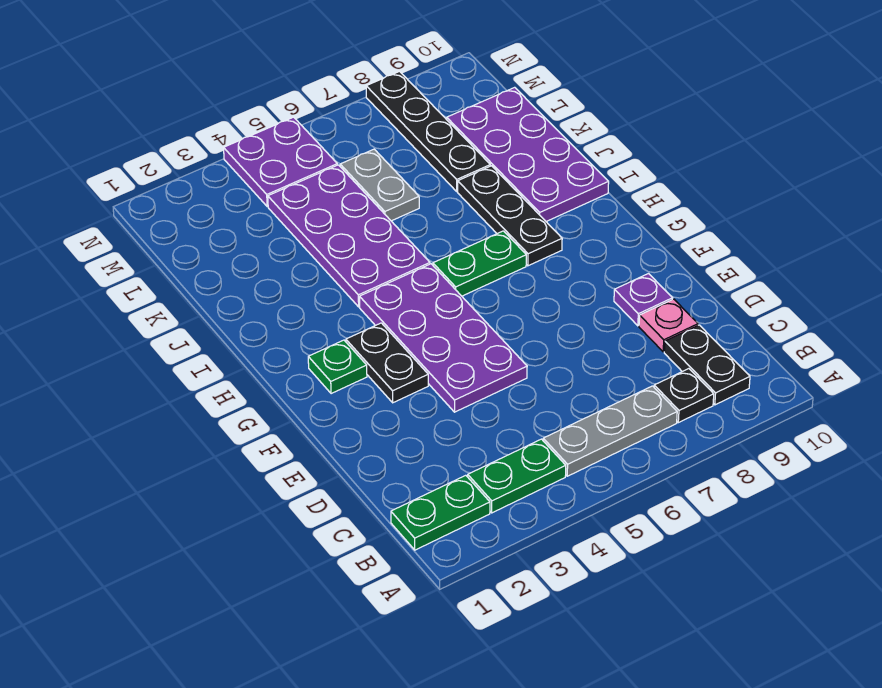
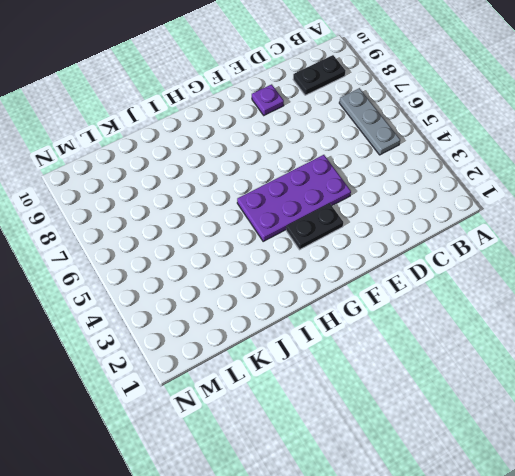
none -> green plate B1:B2 level 1
none -> green plate B3:B4 level 1
none -> black plate B8 level 1

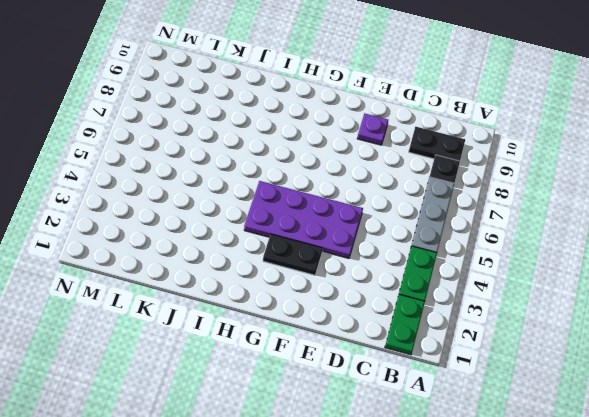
none -> pink plate D9 level 1
none -> green plate G2 level 1
none -> green plate H6:H7 level 1

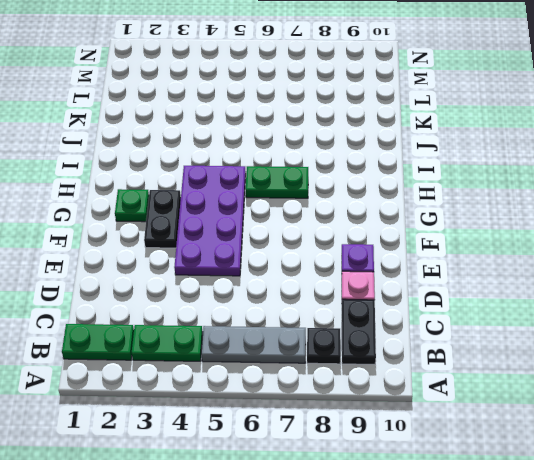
none -> black plate H8:J8 level 1
none -> purple plate I4:L5 level 1
none -> purple plate I9:L10 level 1

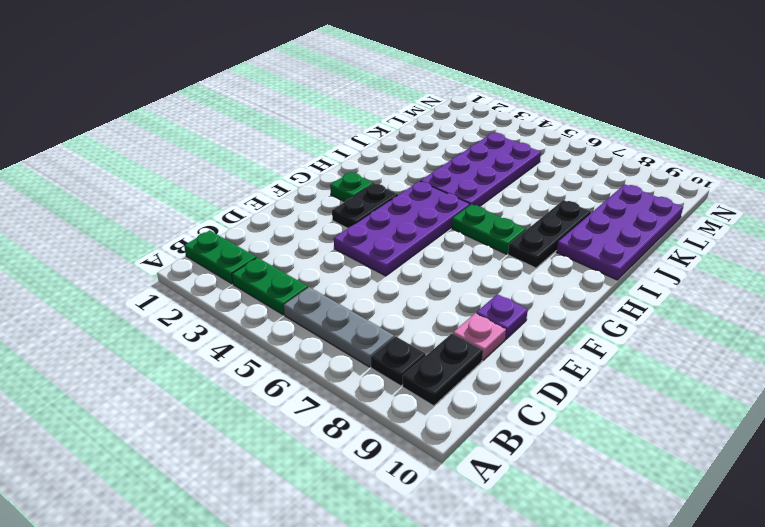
none -> grey plate K6:L6 level 1
none -> black plate K8:N8 level 1
none -> purple plate M4:N5 level 1

